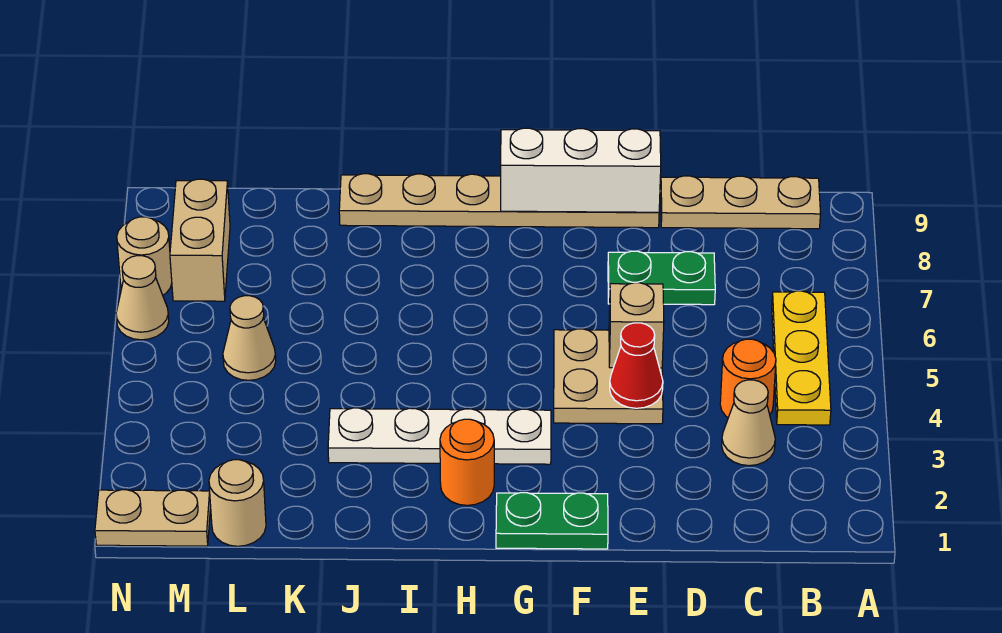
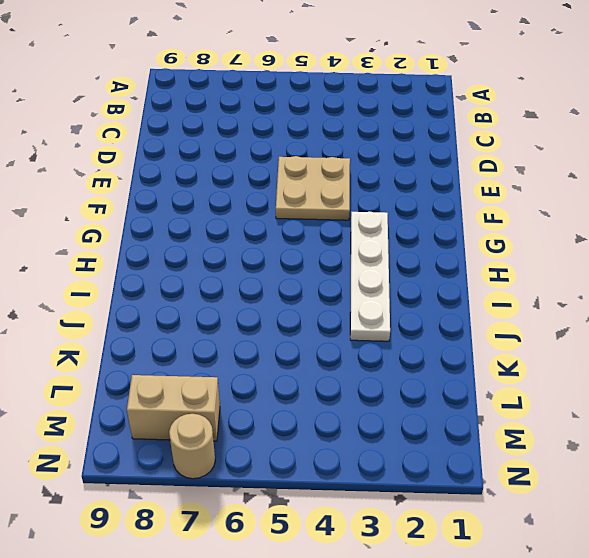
none -> yellow plate B4:B6 level 1
none -> tan plate B9:D9 level 1
none -> tan cone C3 level 1

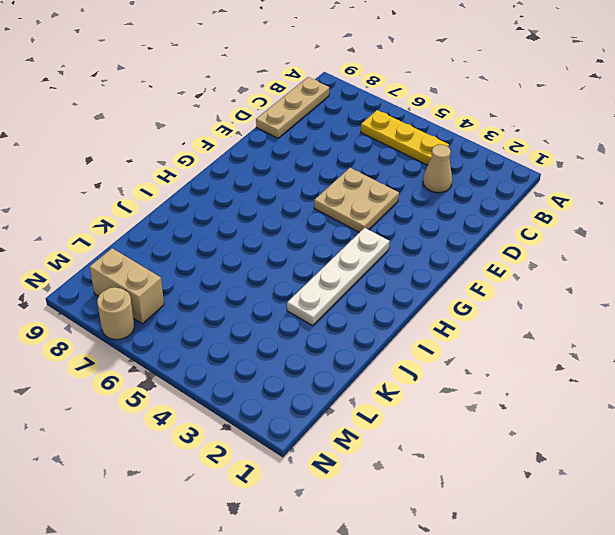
none -> orange round brick C4 level 1
none -> green plate D7:E7 level 1
none -> tan plate E9:J9 level 1

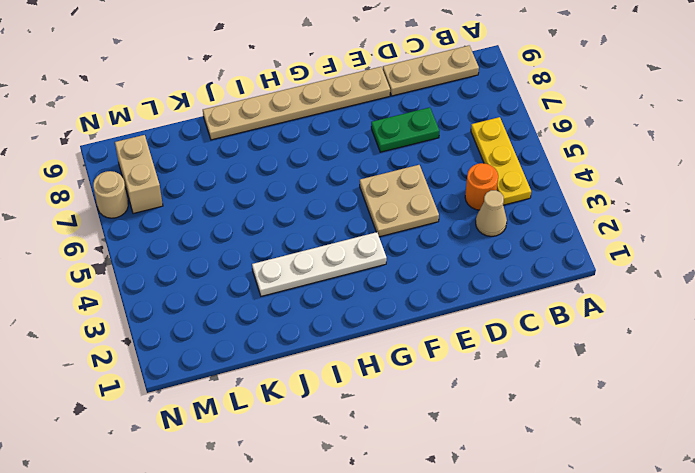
none -> green plate F1:G1 level 1
none -> orange round brick H2 level 1
none -> tan round brick L1 level 1

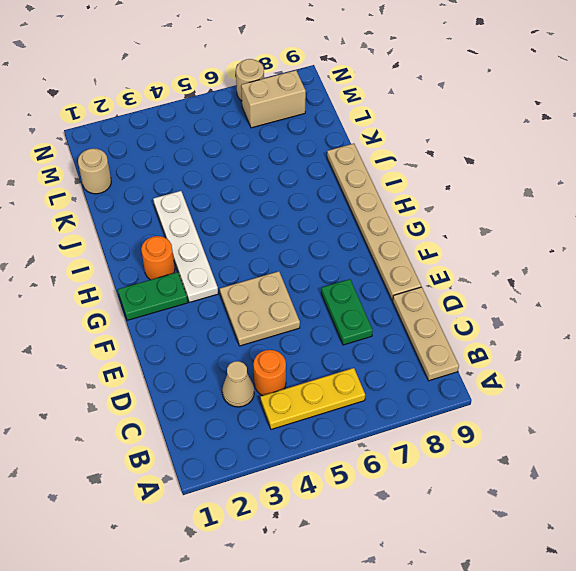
green plate G1:G2 level 1 -> green plate F1:G1 level 1
none -> tan cone L5 level 1
none -> tan plate M1:N1 level 1
none -> tan cone N6 level 1

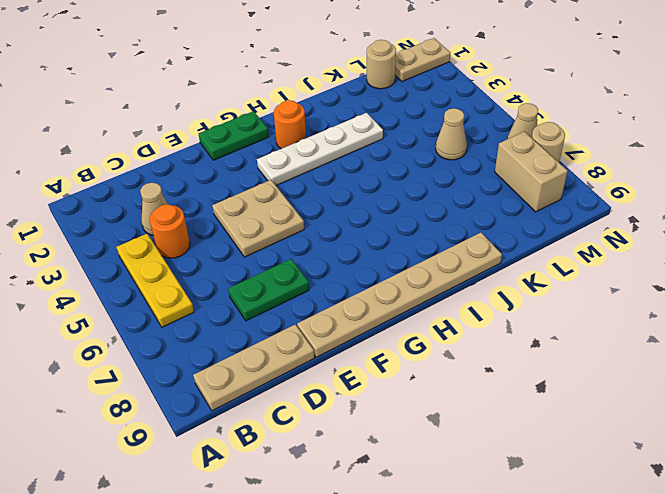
none -> red cone E4 level 2
none -> tan brick E5 level 2
none -> white brick E9:G9 level 2

